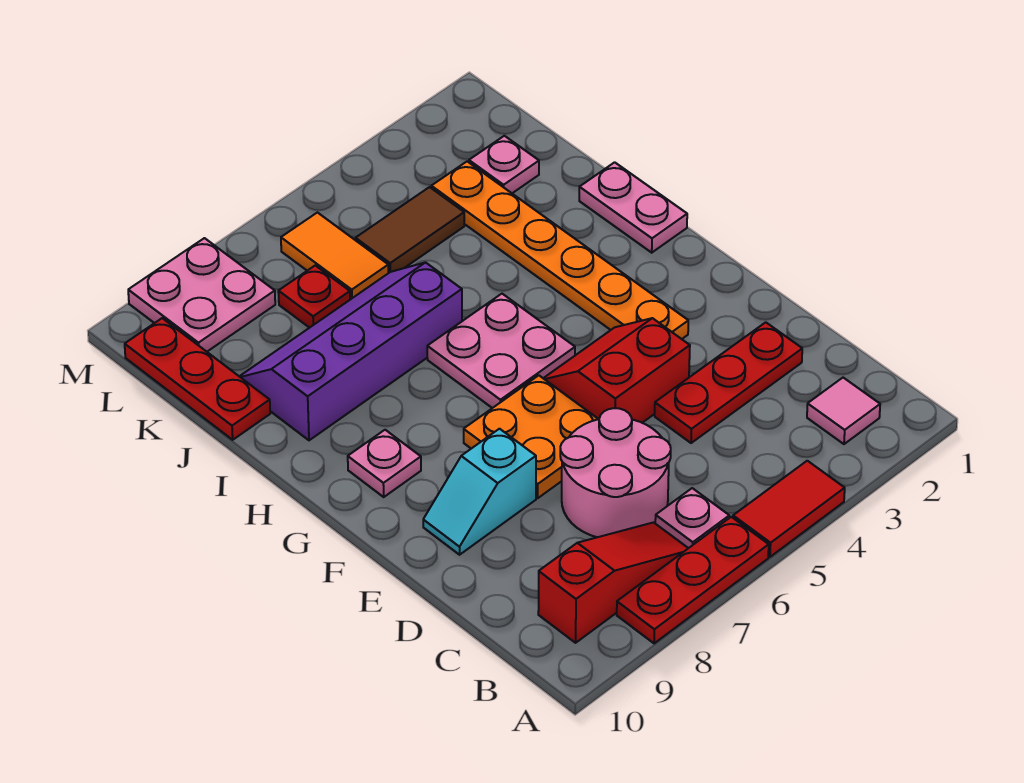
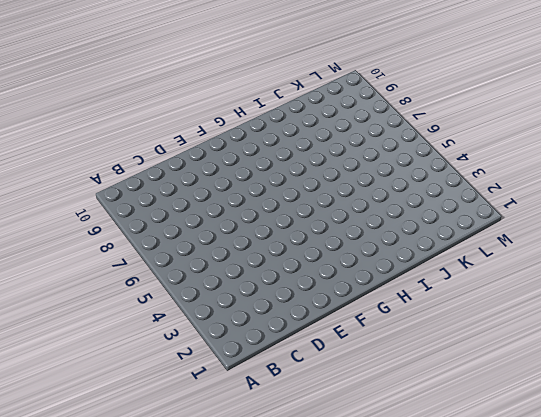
none -> red tile A4:A5 level 1
none -> red plate A6:A8 level 1
none -> pink tile B2 level 1

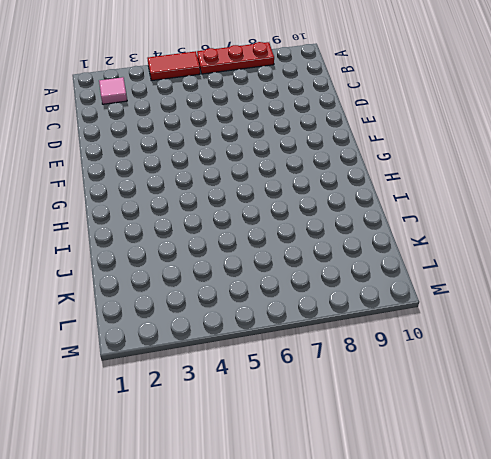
none -> pink plate B6 level 1
none -> red slope B7:B9 level 1 top 9
none -> pink round brick C6:D7 level 1

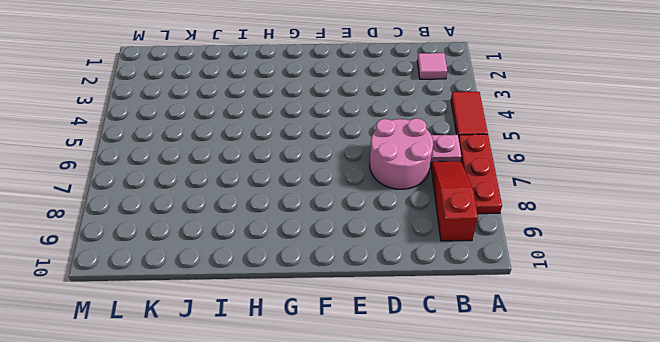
none -> red plate D2:D4 level 1
none -> red slope E4:F5 level 1 top E
none -> orange plate E6:F7 level 1

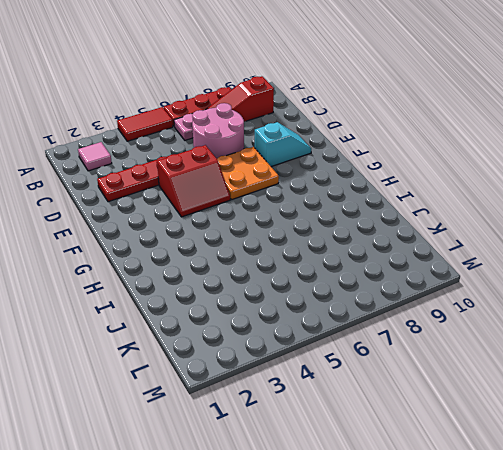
none -> orange plate F3:K3 level 1
none -> pink plate G5:H6 level 1
none -> pink plate G9 level 1

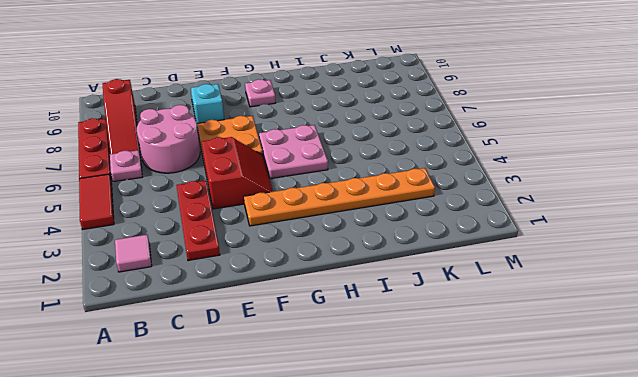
none -> pink plate H1:I1 level 1
none -> purple slope I6:J9 level 1 top I
none -> red plate J10:L10 level 1

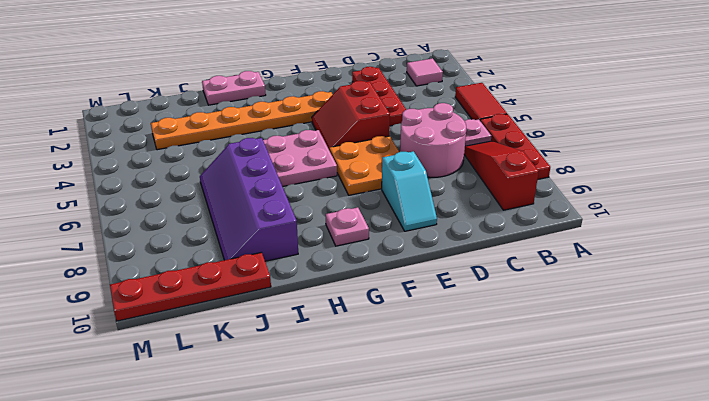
red plate J10:M10 level 1 -> red plate J10:L10 level 1
none -> pink plate K2 level 1
none -> brown tile K4:K5 level 1
none -> orange tile K6:L6 level 1

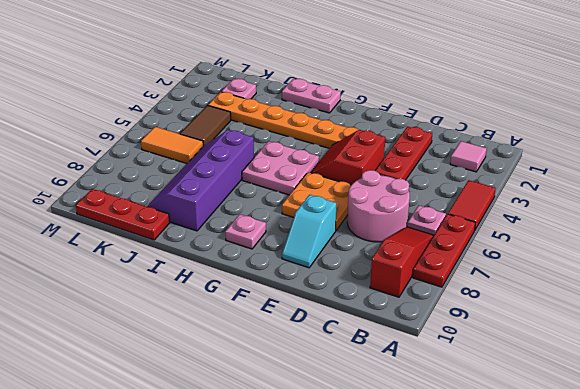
none -> red plate K7 level 1
none -> pink plate L8:M9 level 1

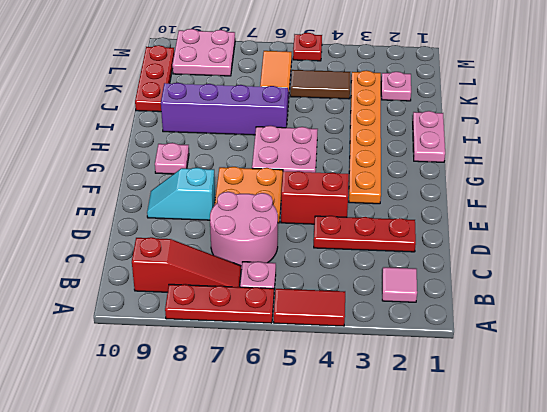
red plate M5 level 1 -> red plate K7 level 1

